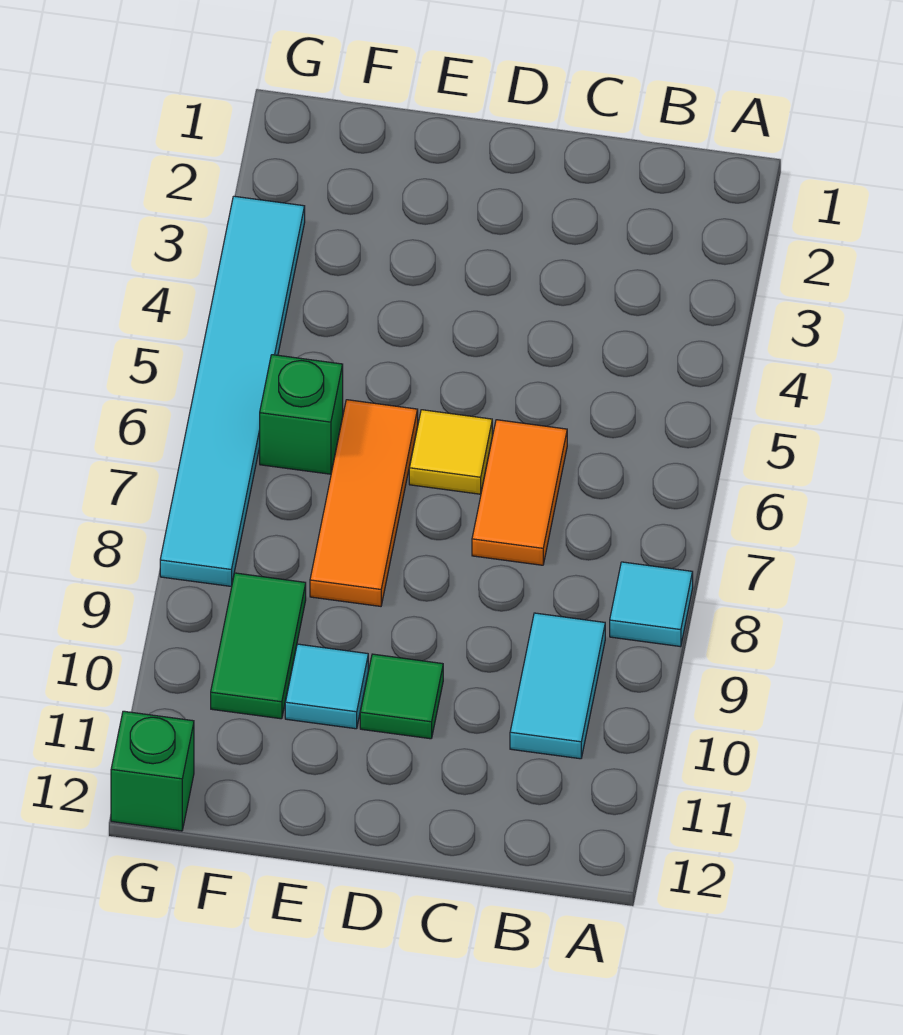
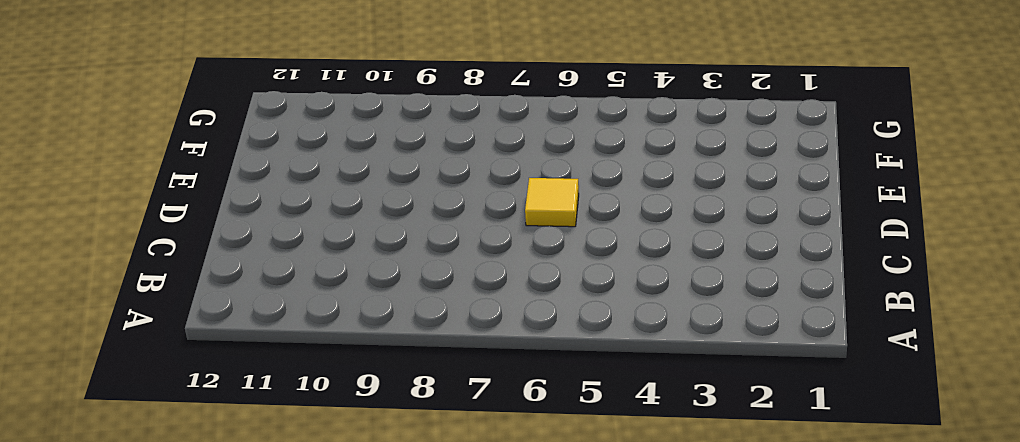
none -> cyan tile A8 level 1
none -> cyan tile B9:B10 level 1

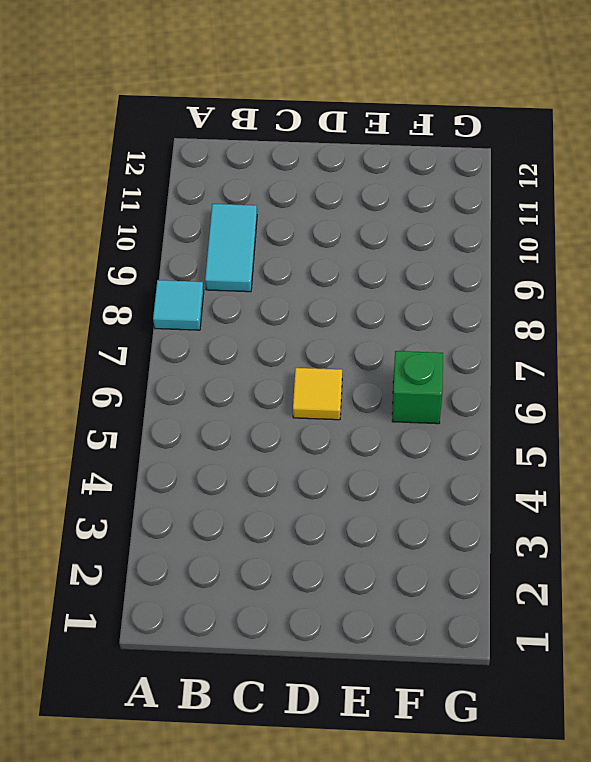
none -> orange tile C6:C7 level 1
none -> green tile D10 level 1

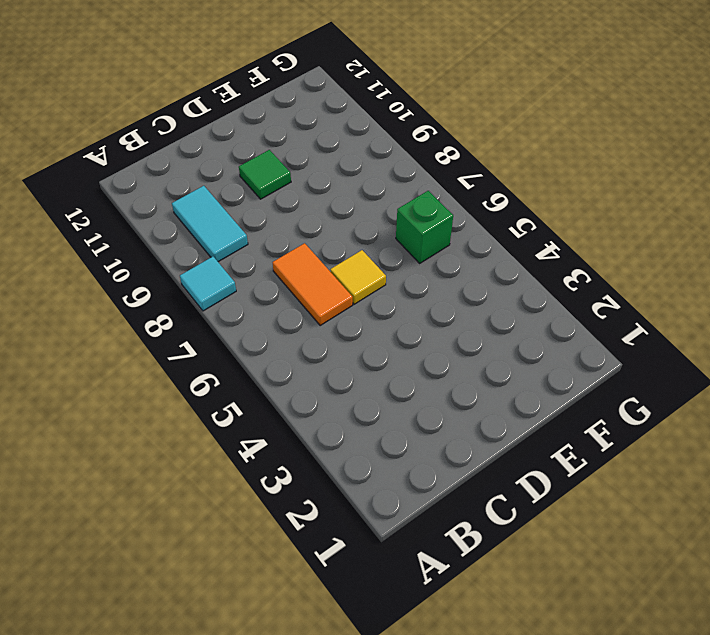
none -> orange tile E6:E8 level 1
none -> cyan tile E10 level 1

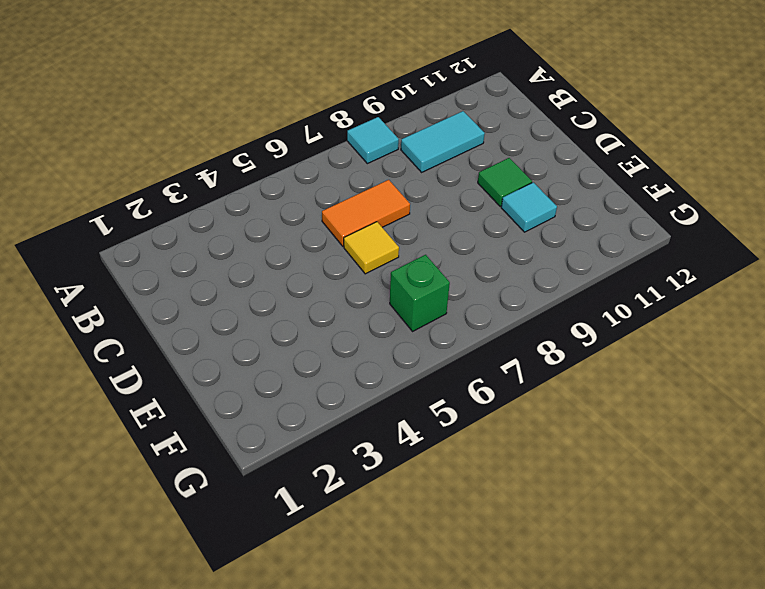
none -> orange tile E6:E8 level 1
none -> green tile F9:F10 level 1

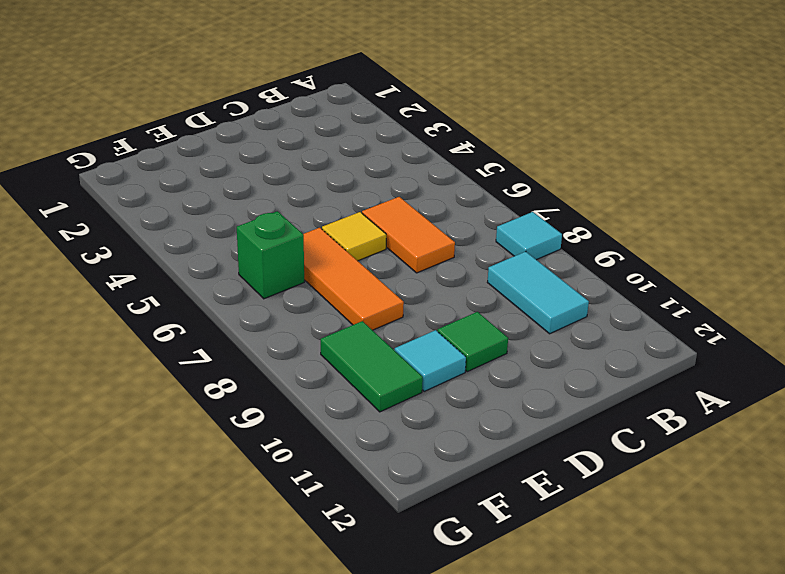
none -> cyan tile G3:G8 level 1
none -> green brick G12 level 1

